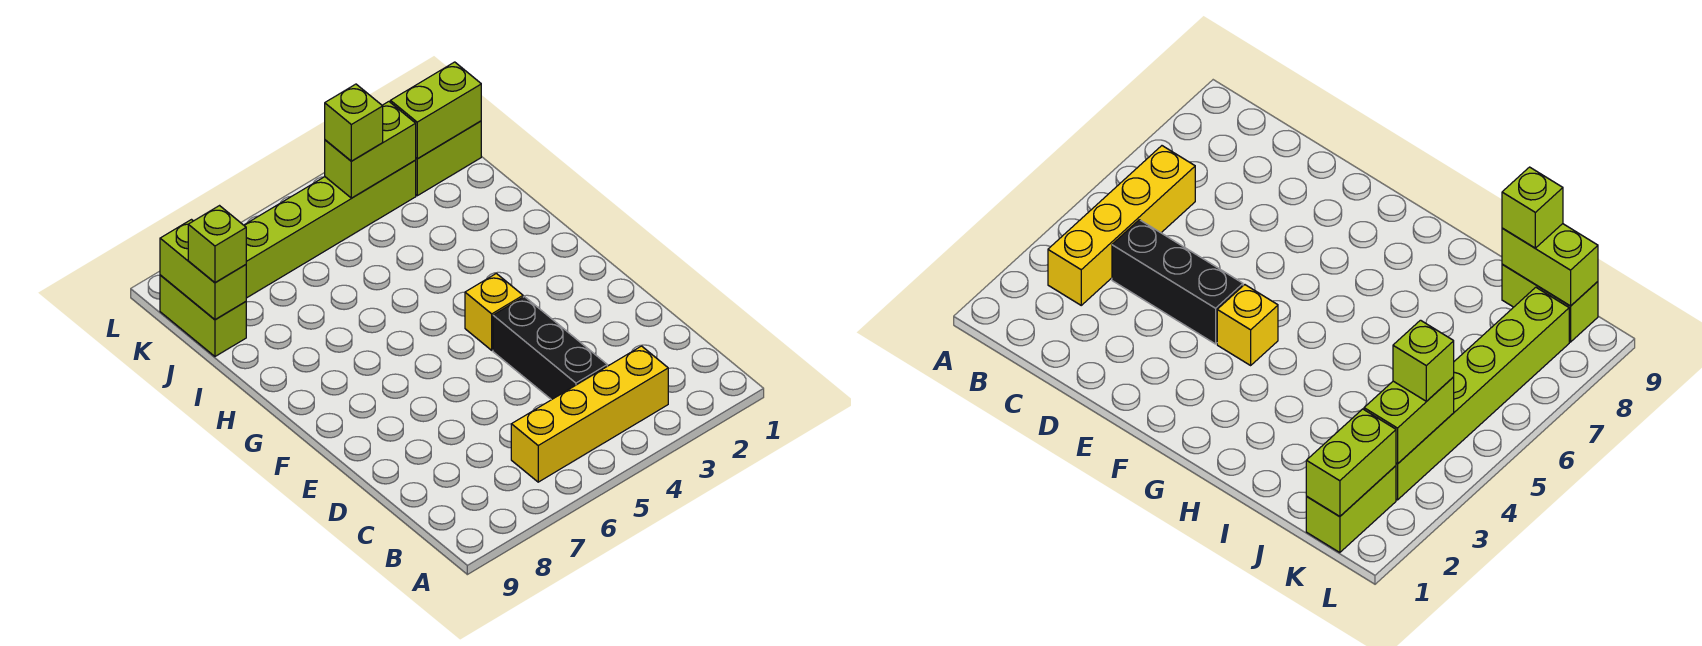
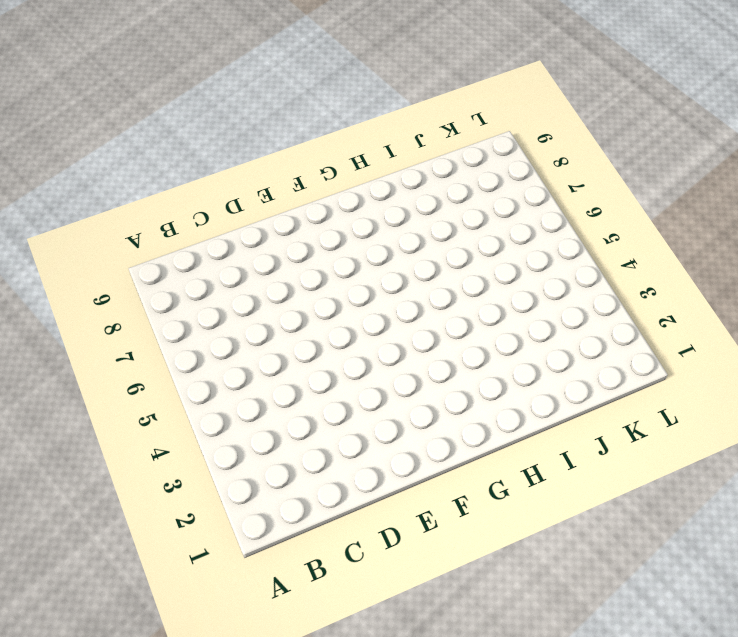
none -> yellow brick B3:B6 level 1
none -> black brick C4:E4 level 1

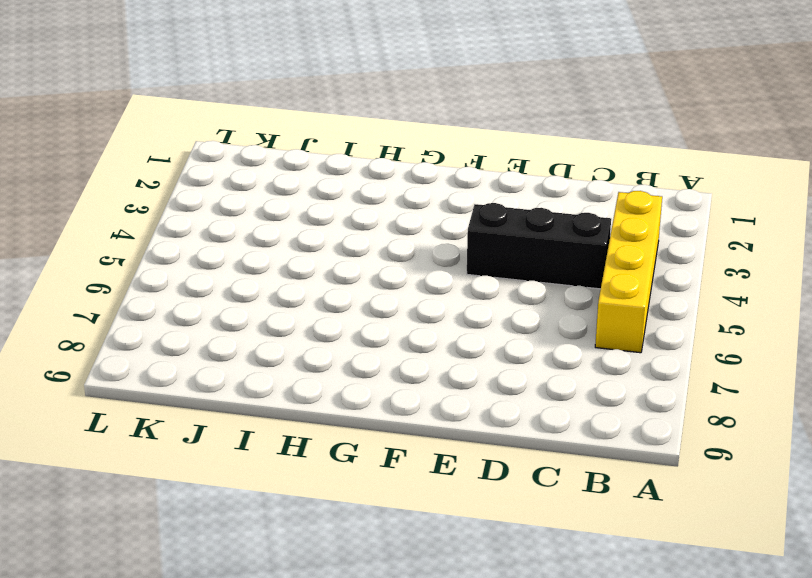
none -> yellow brick F4 level 1
none -> lime brick J9:K9 level 1

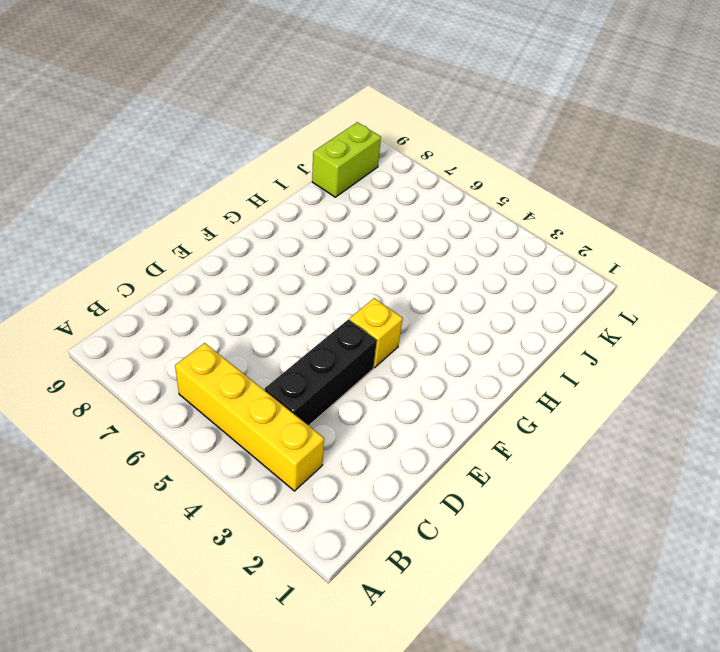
none -> lime brick K1:K2 level 1
none -> lime brick K3:K8 level 1

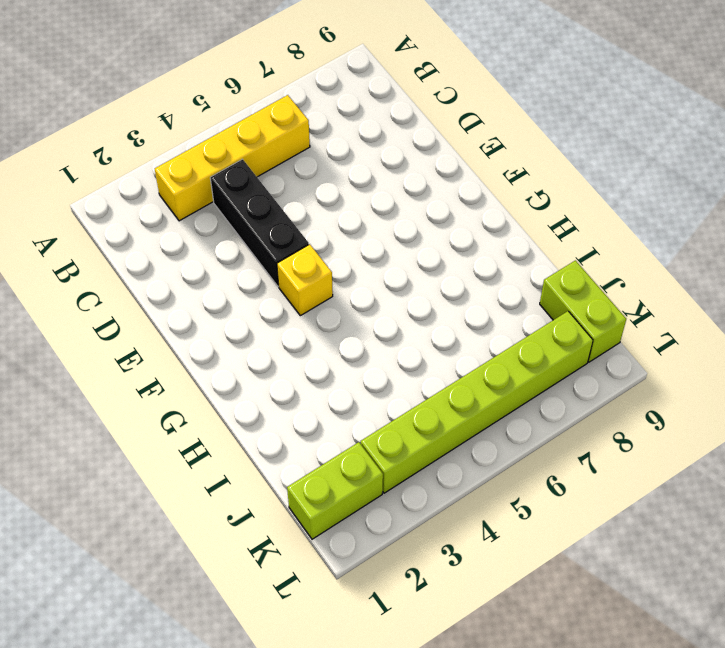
none -> lime brick J9:K9 level 2
none -> lime brick K1:K2 level 2

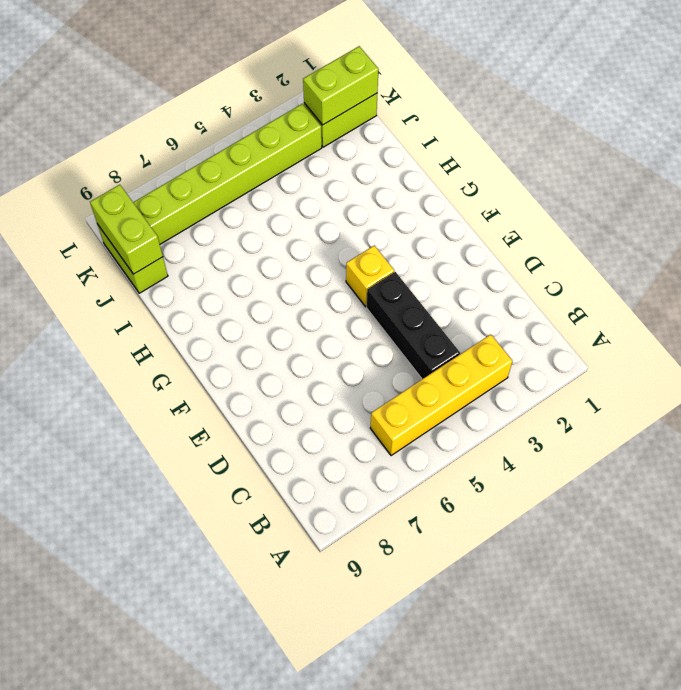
none -> lime brick K3:K4 level 2
none -> lime brick J9 level 3

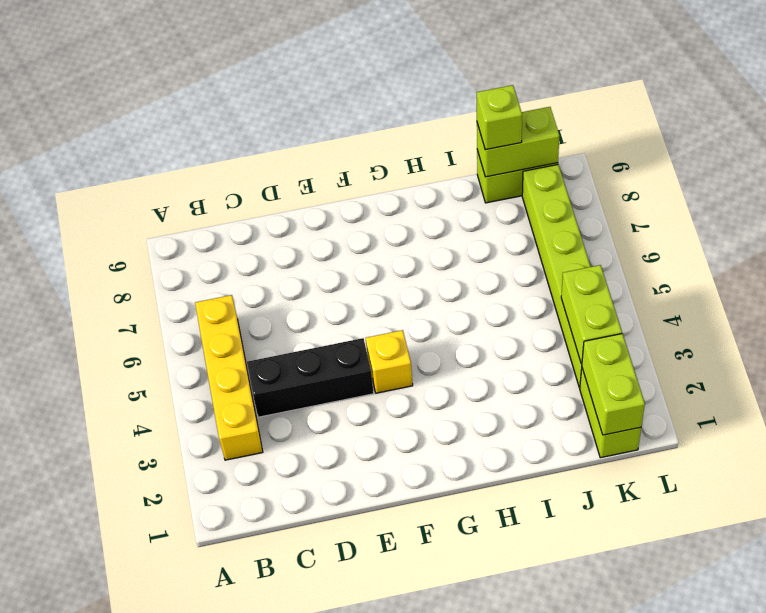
none -> lime brick K4 level 3

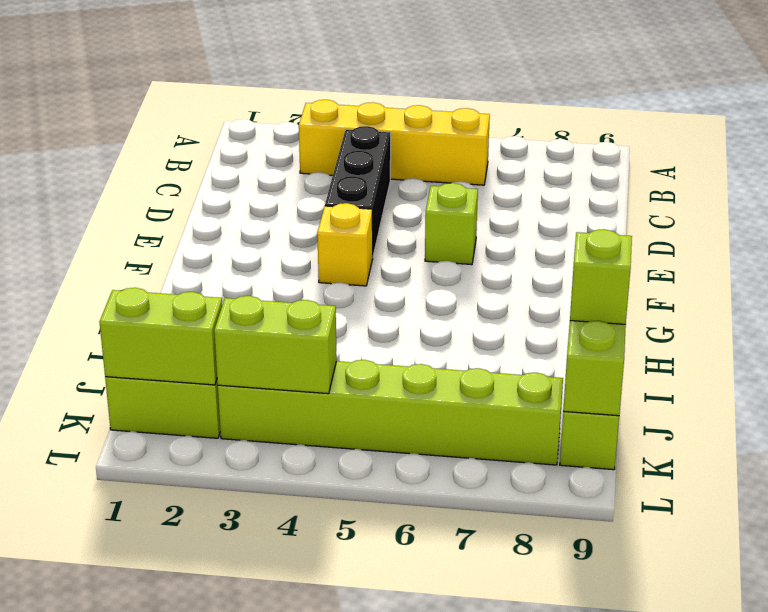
lime brick E6 level 1 -> lime brick K4 level 3

